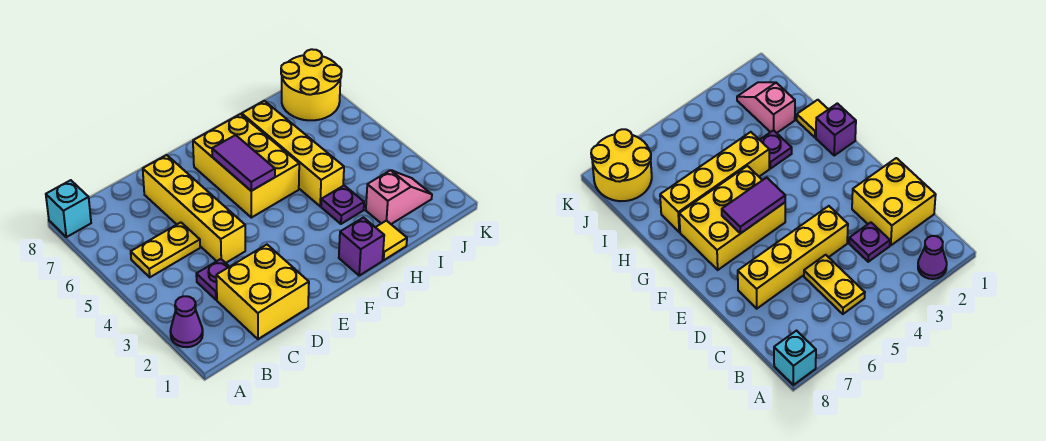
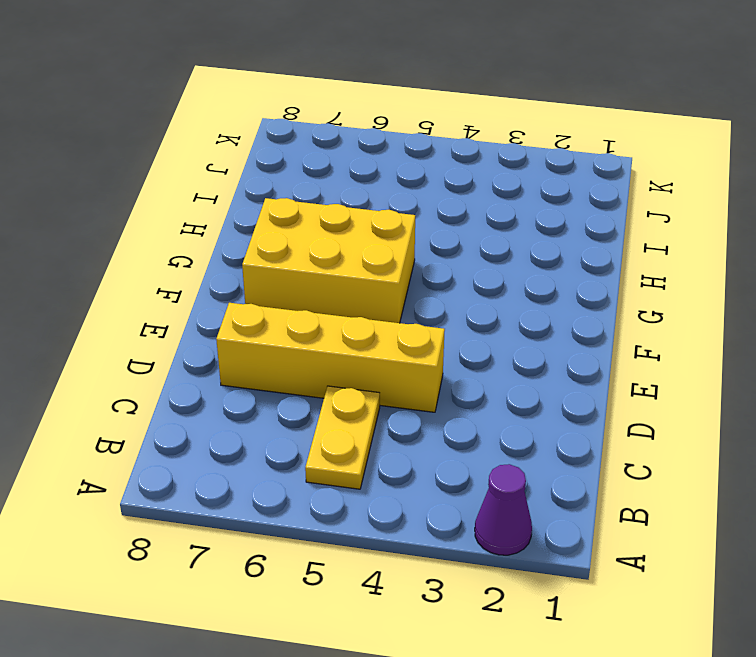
none -> cyan brick A8 level 1
none -> yellow brick C1:D2 level 1
none -> purple plate C3 level 1

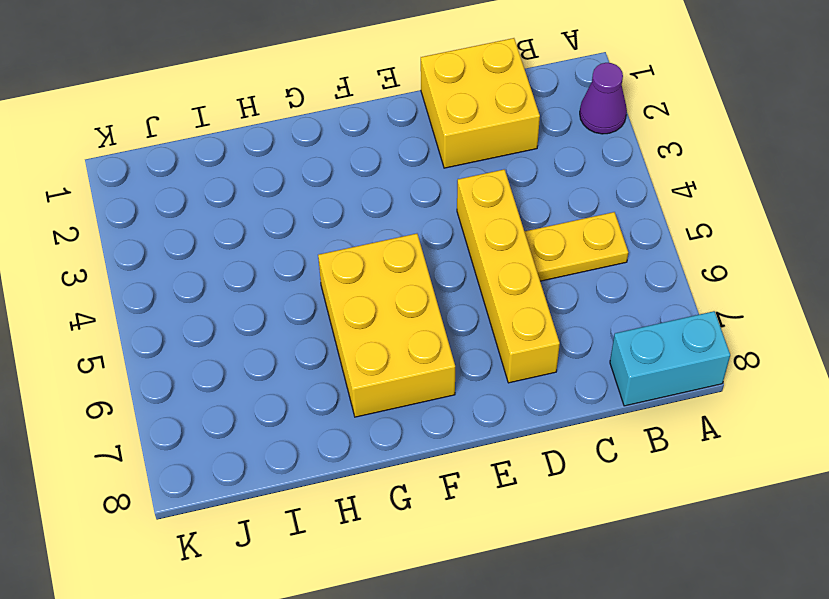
cyan brick A8:B8 level 1 -> cyan brick A8 level 1
none -> purple plate C3 level 1
none -> purple brick G1 level 1
none -> yellow tile H1 level 1

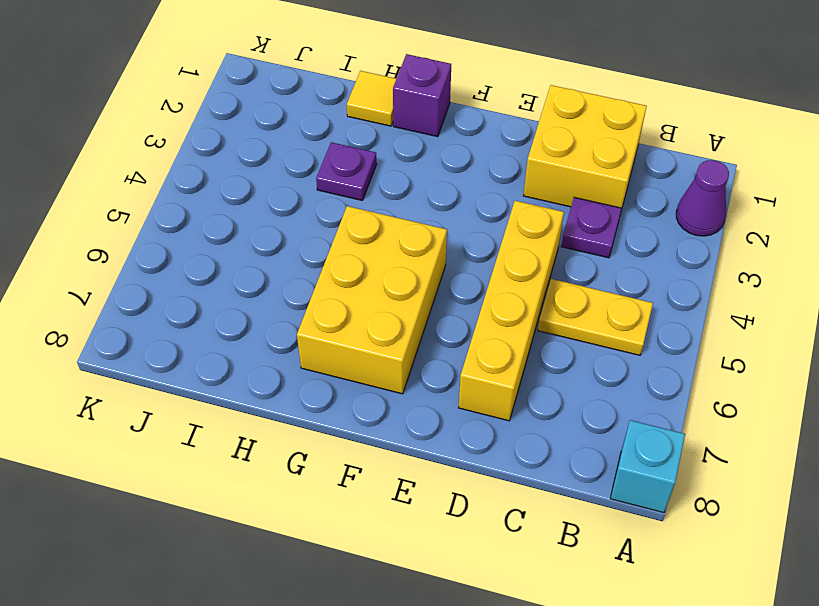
none -> yellow brick H4:H7 level 1
none -> pink slope I2:J2 level 1 top I
none -> yellow round brick J7:K8 level 1

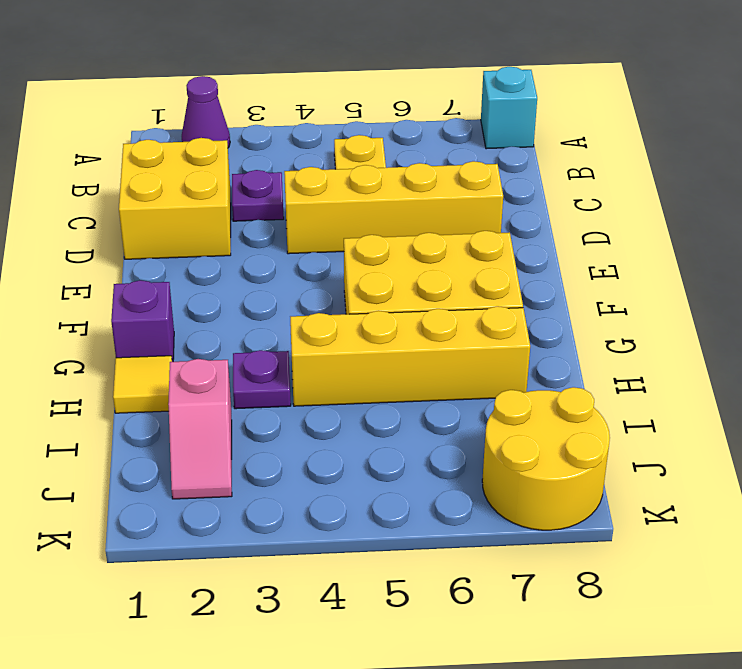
none -> purple tile F5:F6 level 2

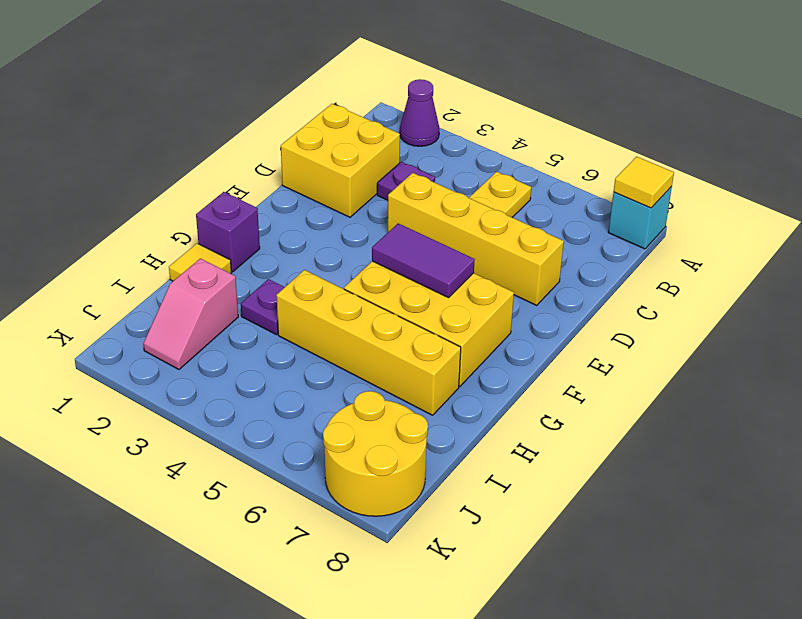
yellow tile A8 level 2 -> none

